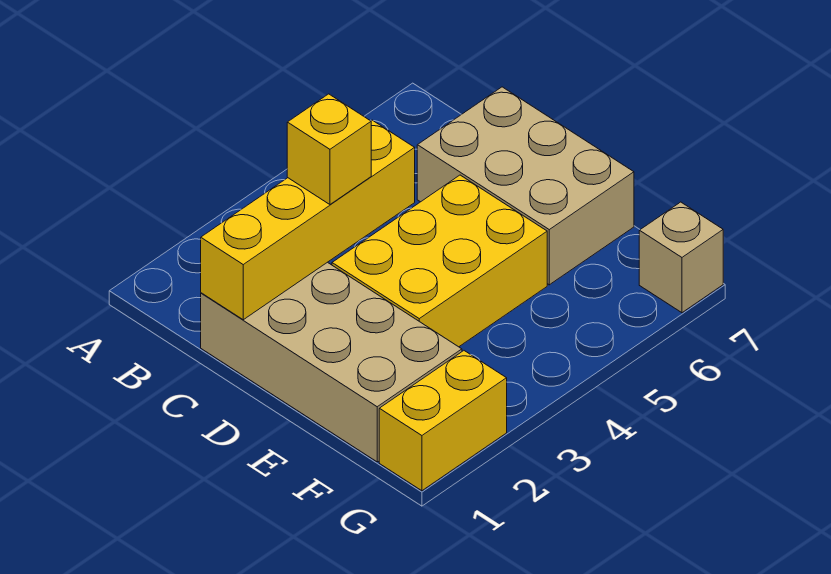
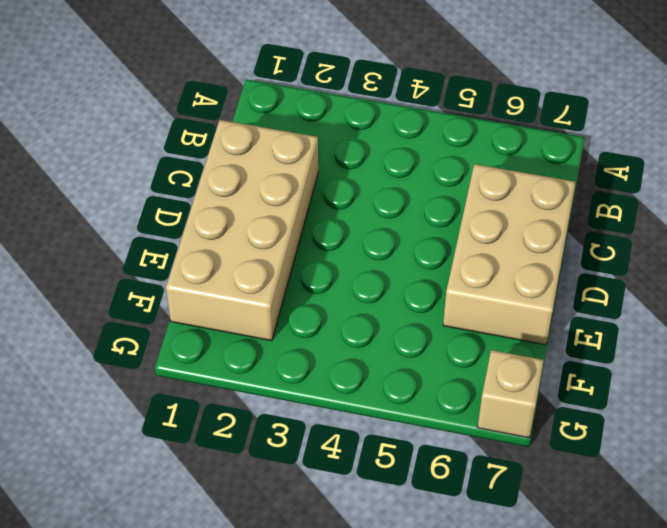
none -> yellow brick D3:E5 level 1
none -> yellow brick G1:G2 level 1

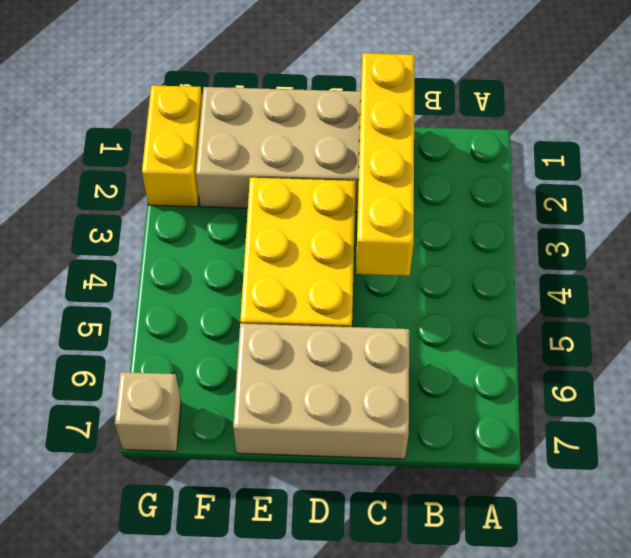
none -> yellow brick C3 level 3

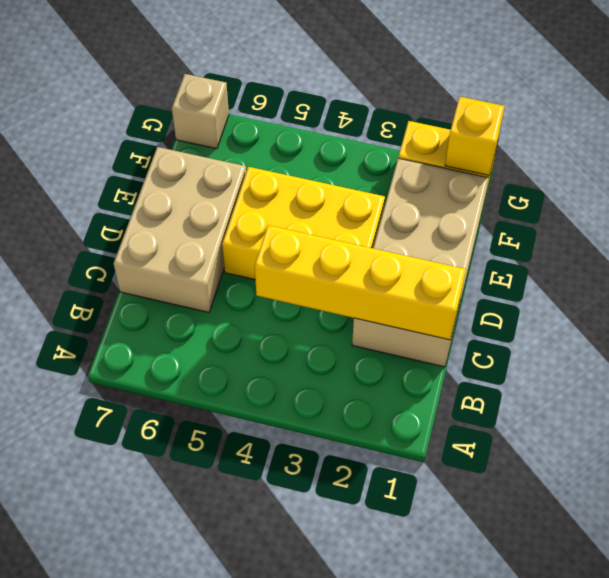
yellow brick G1 level 2 -> yellow brick C3 level 3

